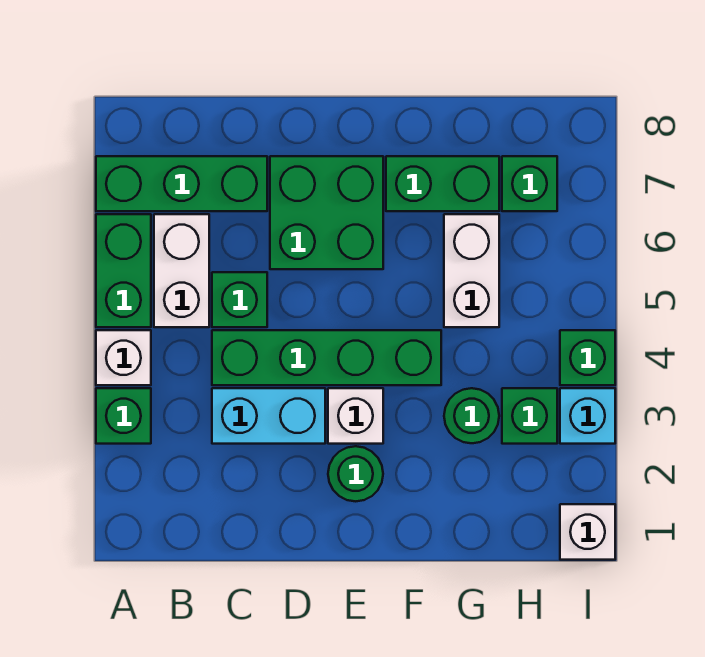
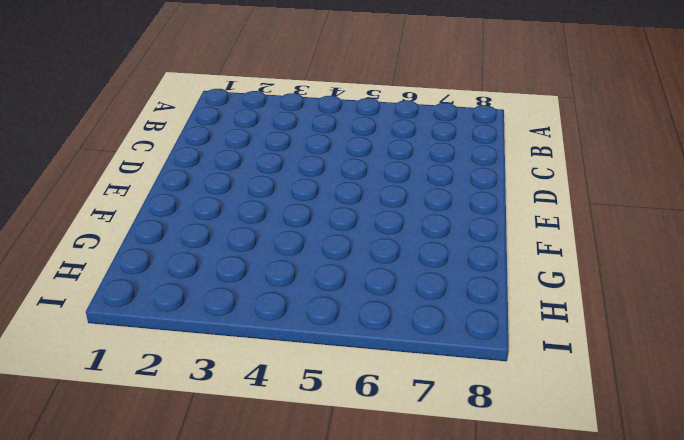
none -> green brick A3 level 1
none -> white brick A4 level 1
none -> green brick A5:A6 level 1

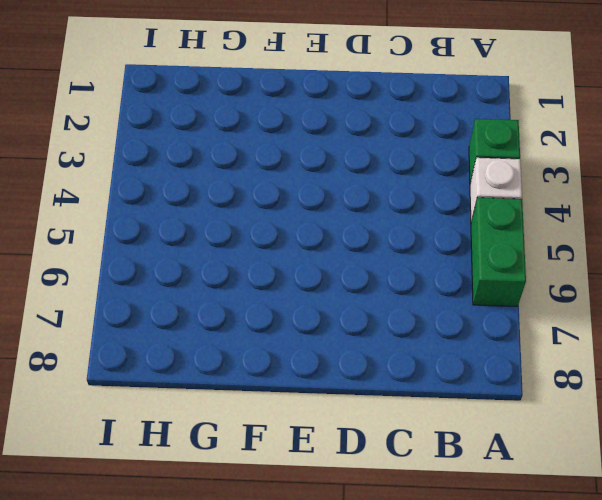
none -> green brick A7:C7 level 1
none -> white brick B5:B6 level 1
none -> cyan brick C3:D3 level 1

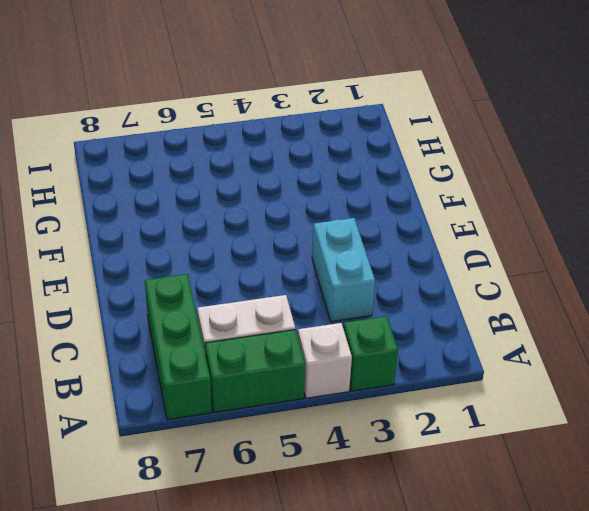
none -> green brick C4:F4 level 1
none -> green brick C5 level 1
none -> green brick D6:E7 level 1

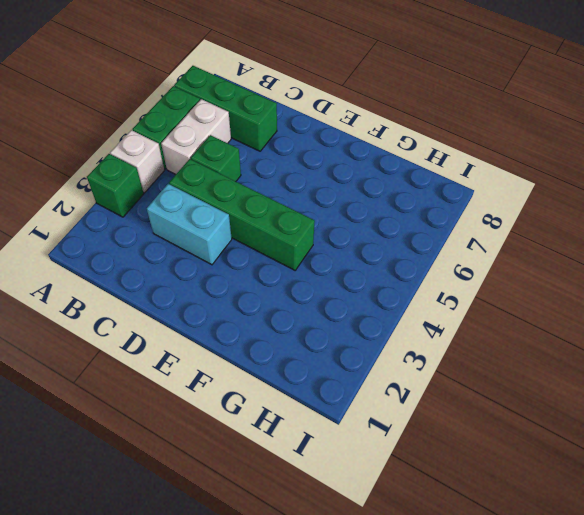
none -> green brick D6:E7 level 1
none -> green round brick E2 level 1
none -> white brick E3 level 1

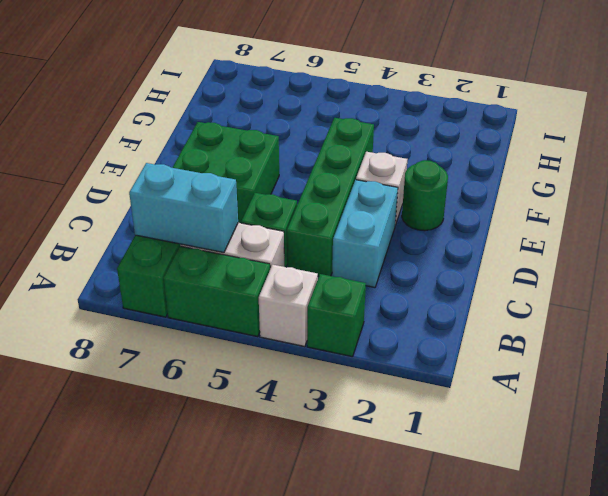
cyan brick B6:B7 level 2 -> none
none -> green brick F7:G7 level 1
none -> green round brick G3 level 1
none -> white brick G5:G6 level 1

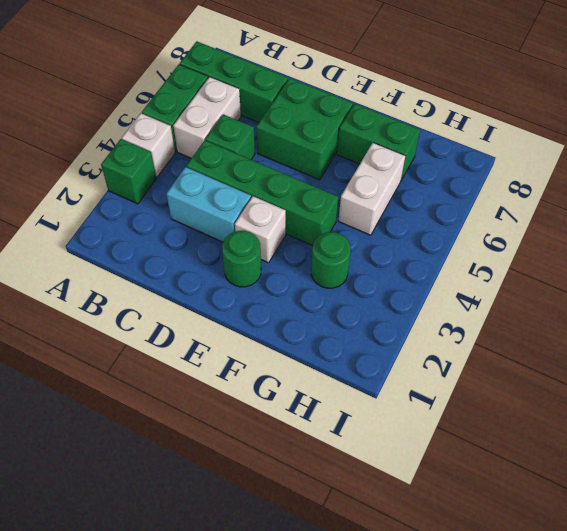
none -> green brick H3 level 1
none -> green brick H7 level 1
none -> white brick I1 level 1

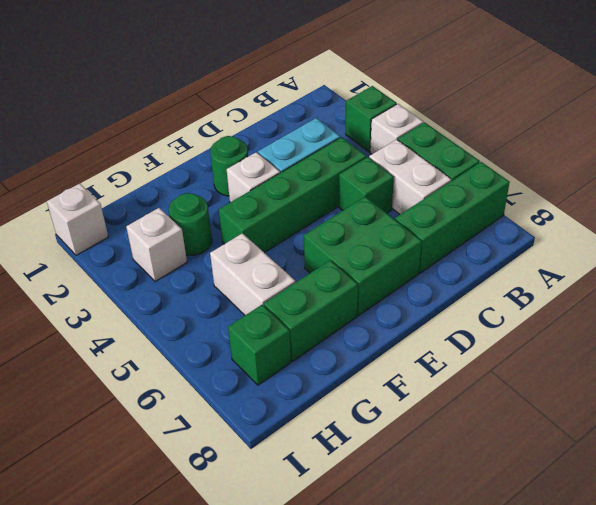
white brick H3 level 1 -> green brick H3 level 1
none -> cyan brick I3 level 1
none -> green brick I4 level 1

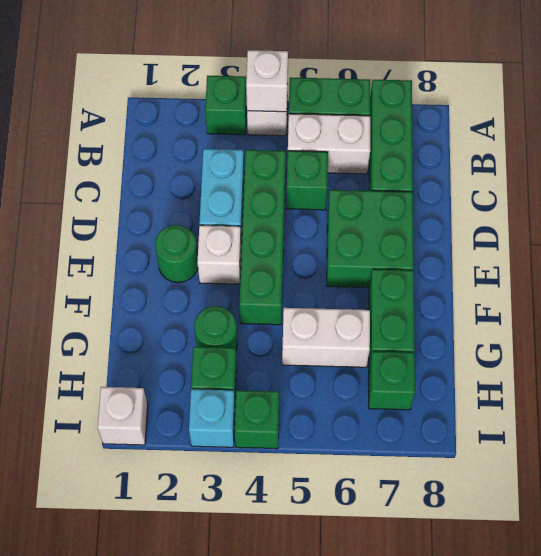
white brick A4 level 2 -> none

